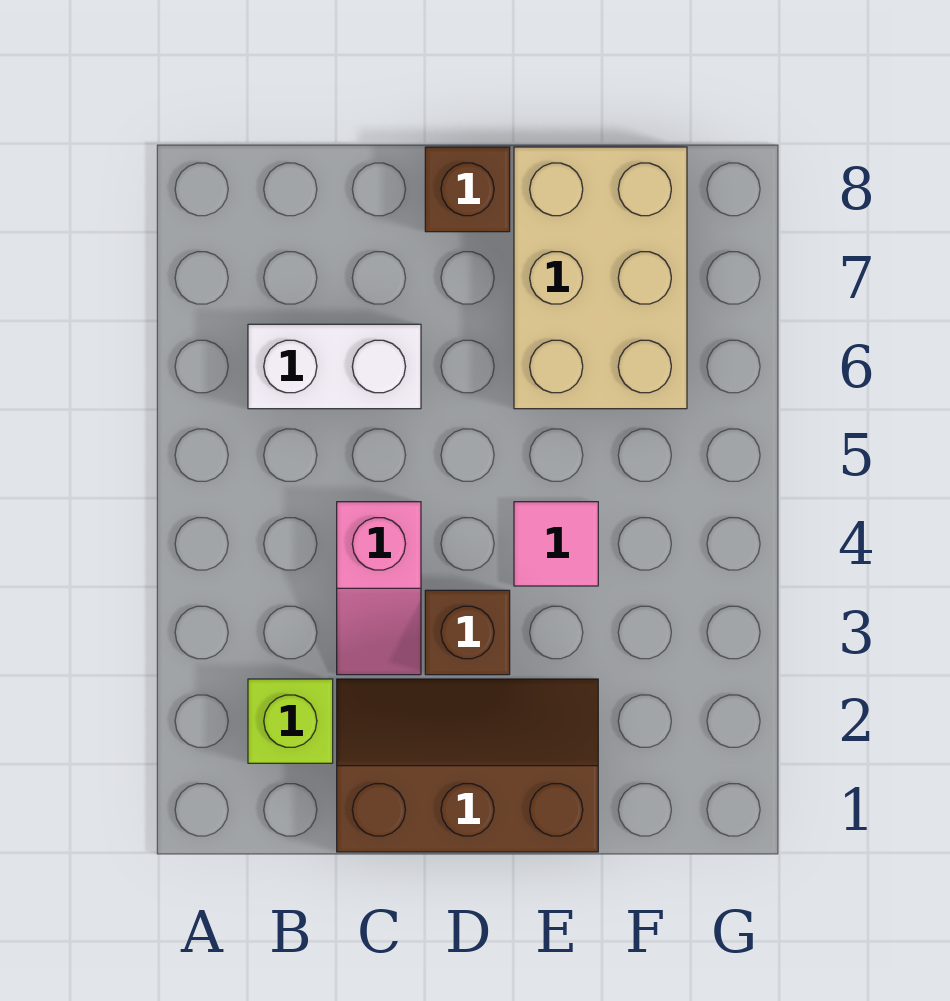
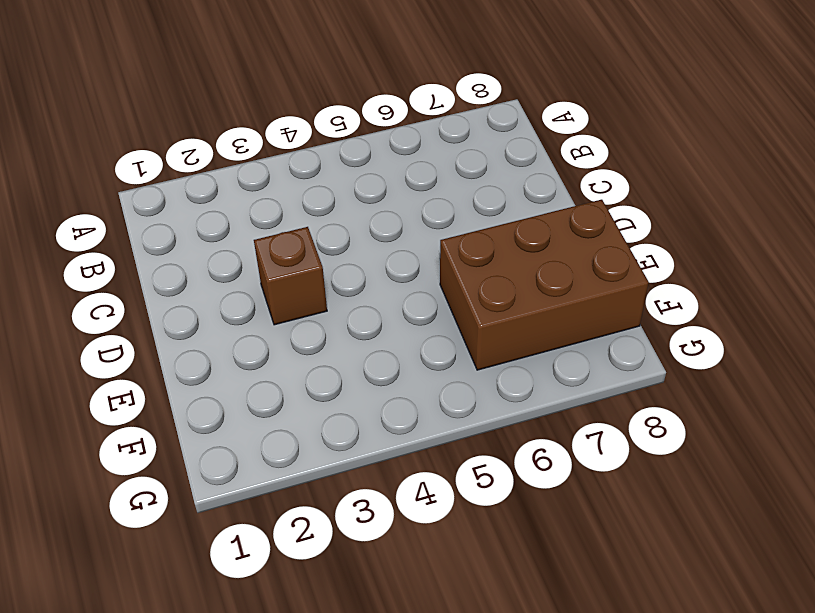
brown brick E6:F8 level 1 -> tan brick E6:F8 level 1
none -> lime brick B2 level 1
none -> white brick B6:C6 level 1

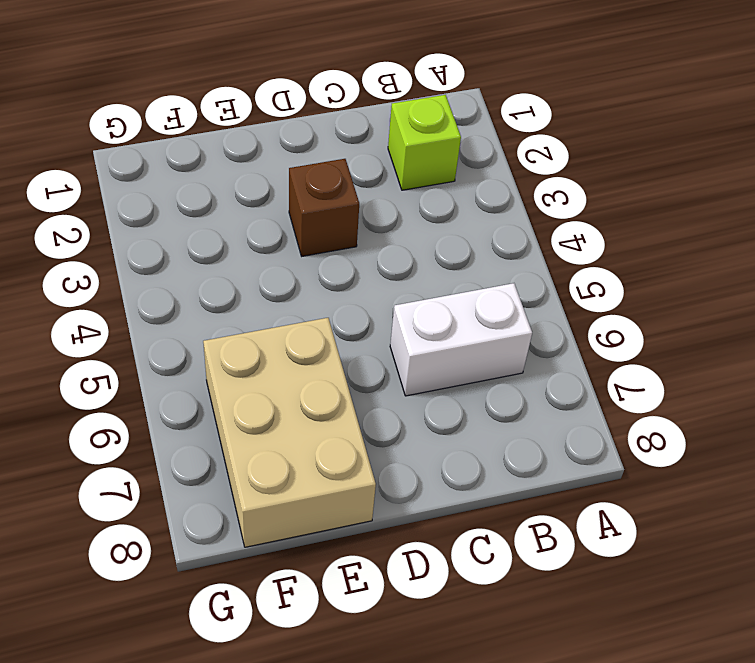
none -> brown slope C1:E2 level 1 top 1
none -> pink slope C3:C4 level 1 top 4

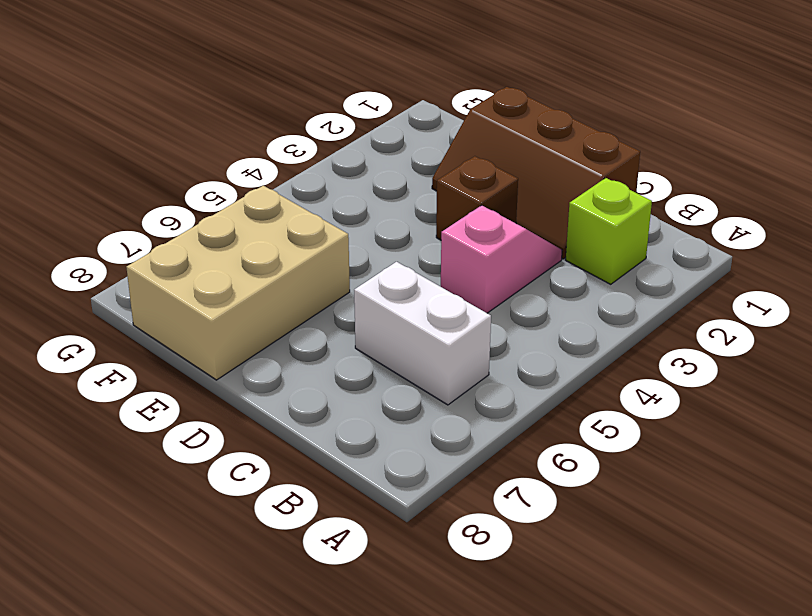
none -> brown brick D8 level 1
none -> pink tile E4 level 1

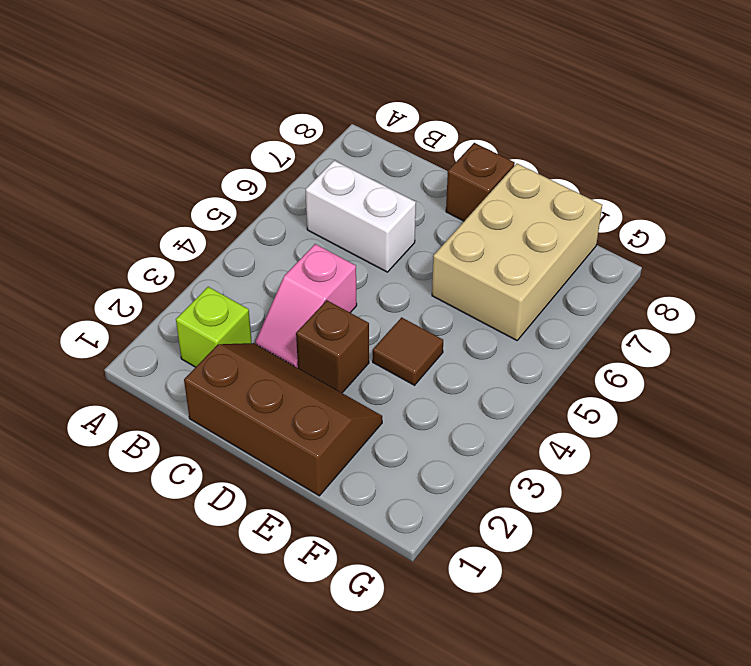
brown tile E4 level 1 -> pink tile E4 level 1

